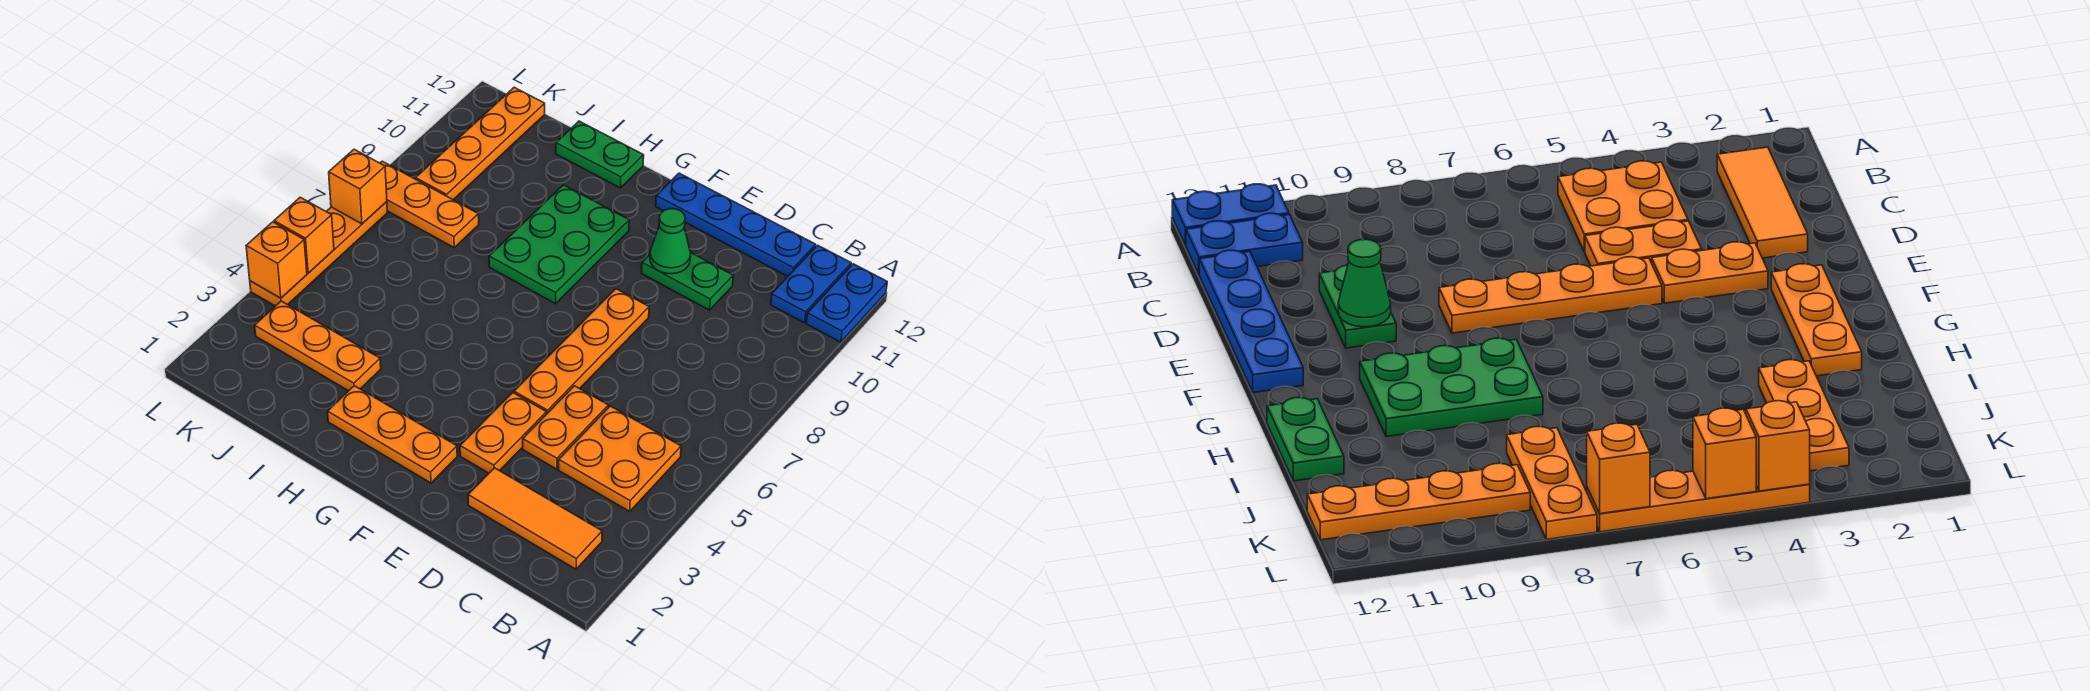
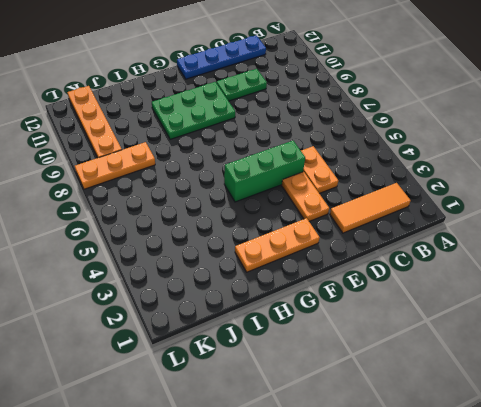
green brick E5:G5 level 1 -> orange plate E5:E8 level 1
green plate F9:H10 level 1 -> green plate G8:H10 level 1
none -> blue plate A11:A12 level 1
none -> orange plate B4:C5 level 1
none -> blue plate B11:B12 level 1

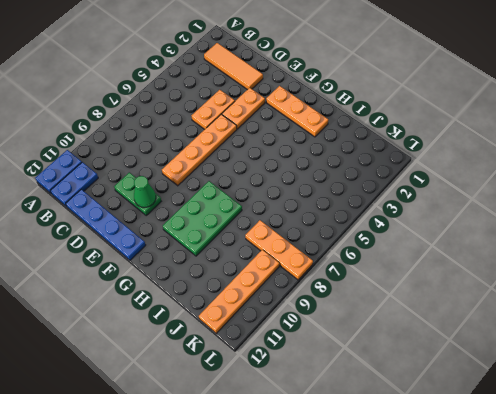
none -> orange plate B4:C5 level 1
none -> green plate H12:I12 level 1
none -> orange plate I3:K3 level 1

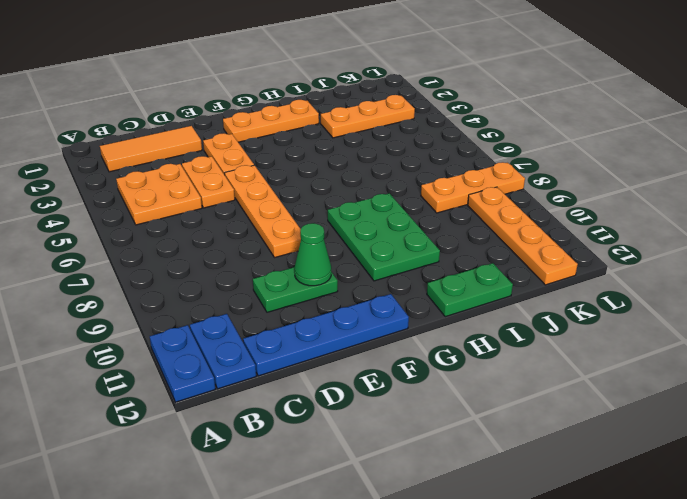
none -> orange plate L4:L7 level 1
none -> orange brick L4 level 2
none -> orange brick L5 level 2

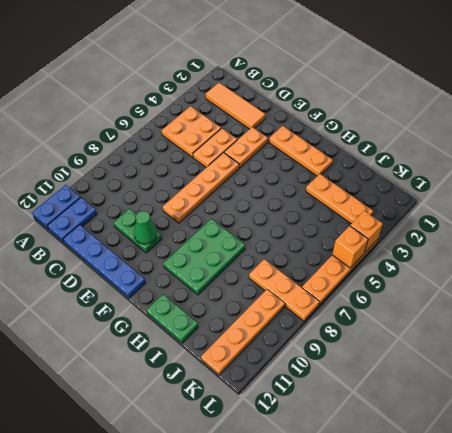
none -> orange brick L7 level 2

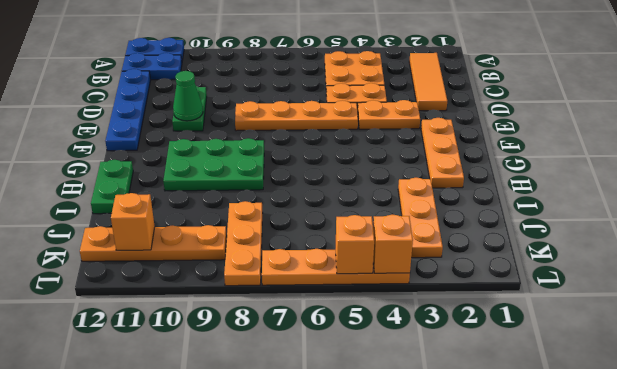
orange brick K11 level 2 -> orange brick L7 level 2

